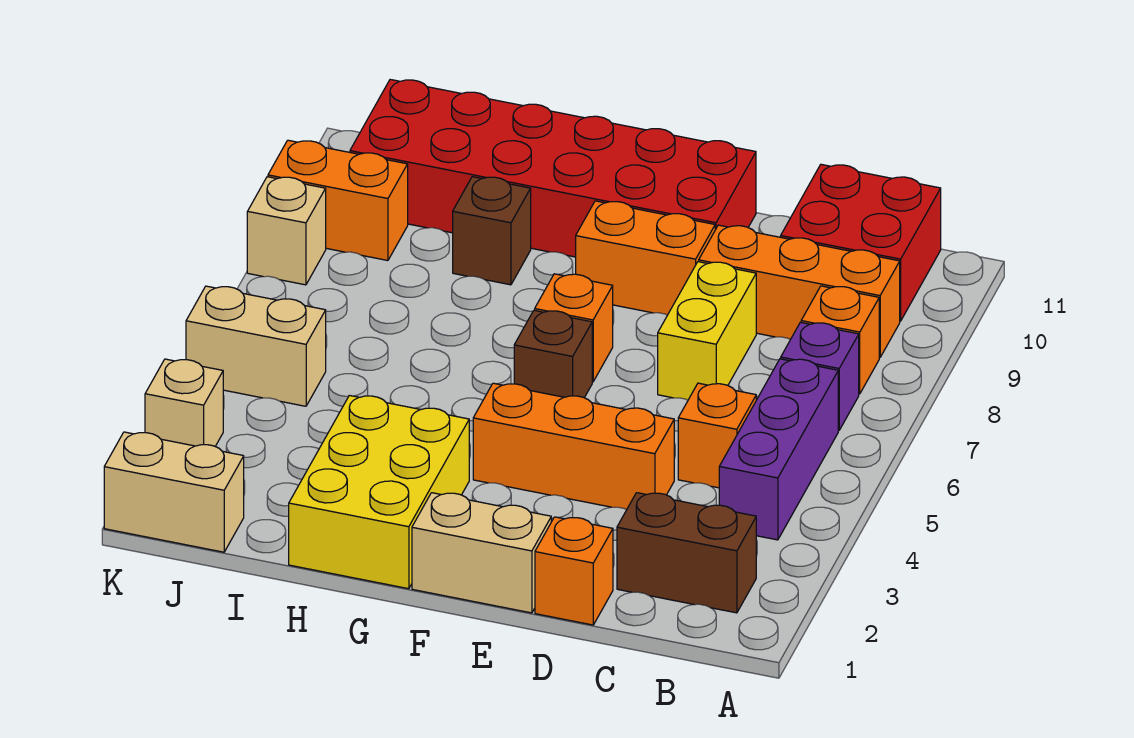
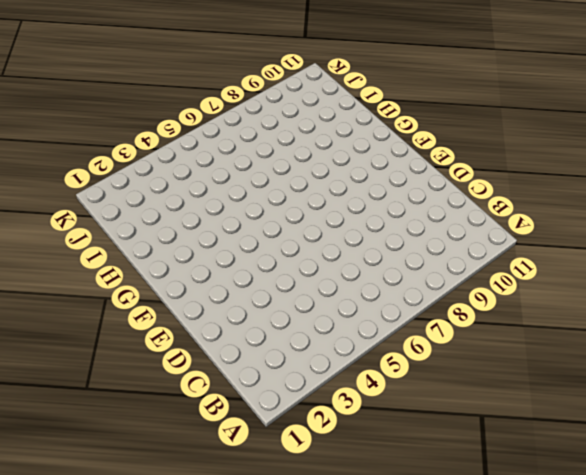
none -> brown brick B2:C2 level 1
none -> purple brick B4:B6 level 1
none -> purple brick B7 level 1

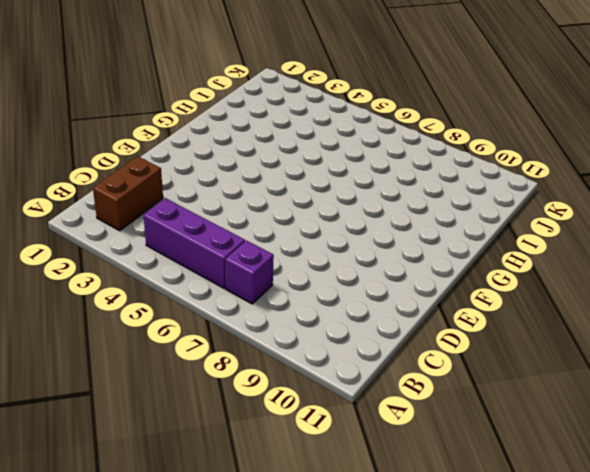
none -> orange brick B8 level 1
none -> orange brick B9:D9 level 1
none -> red brick B10:C11 level 1

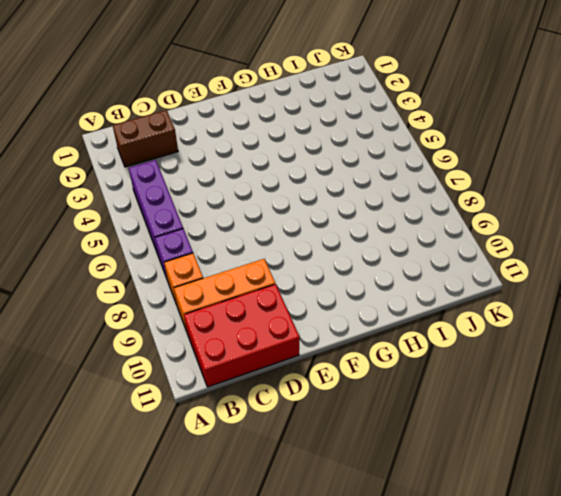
red brick B10:D11 level 1 -> red brick B10:C11 level 1
none -> orange brick C5 level 1
none -> orange brick D1 level 1
none -> orange brick D4:F4 level 1

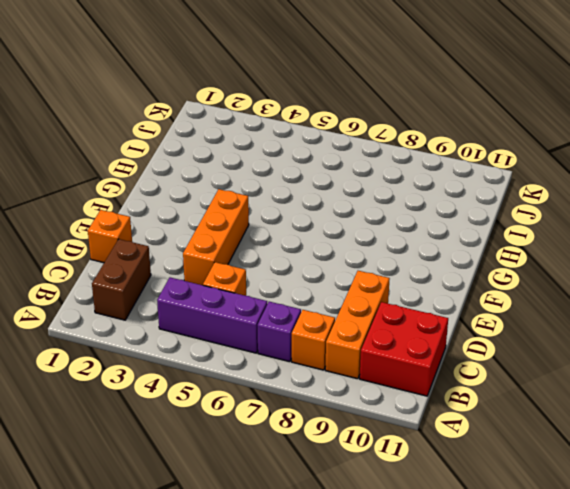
none -> yellow brick D7:D8 level 1
none -> tan brick E1:F1 level 1
none -> orange brick E9:F9 level 1

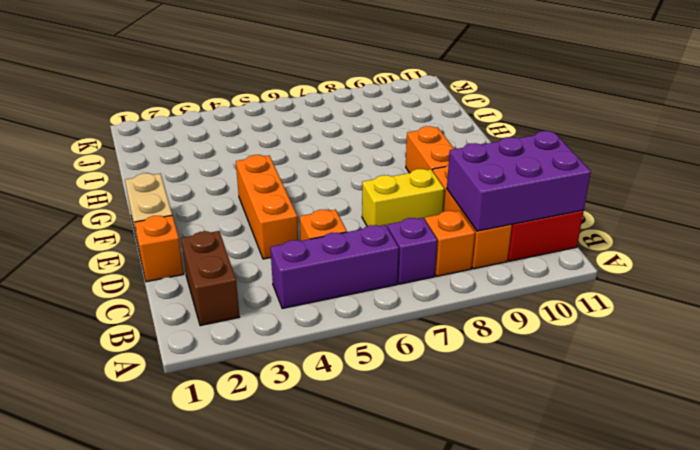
purple brick B9:C11 level 2 -> none
none -> red brick E10:J11 level 1
none -> brown brick F6 level 1
none -> orange brick F7 level 1

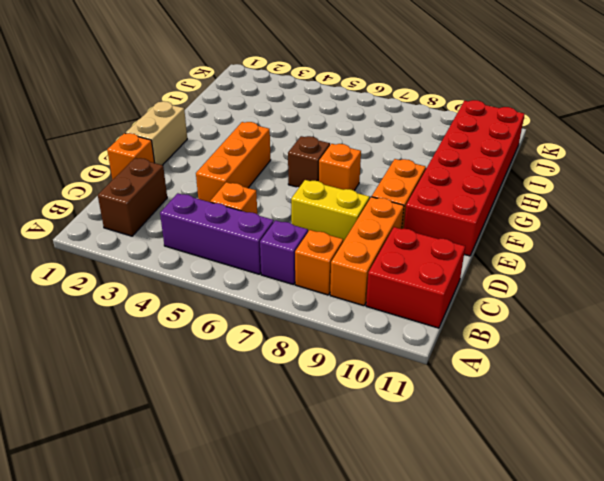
none -> yellow brick G1:H3 level 1
none -> brown brick H9 level 1
none -> tan brick J1:K1 level 1

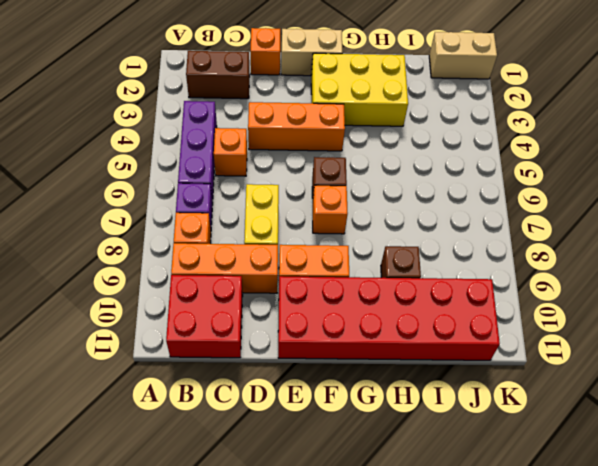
yellow brick F2:H3 level 1 -> yellow brick G1:H3 level 1
none -> tan brick J5:K5 level 1
none -> orange brick J9:K9 level 1
none -> tan brick K3 level 1

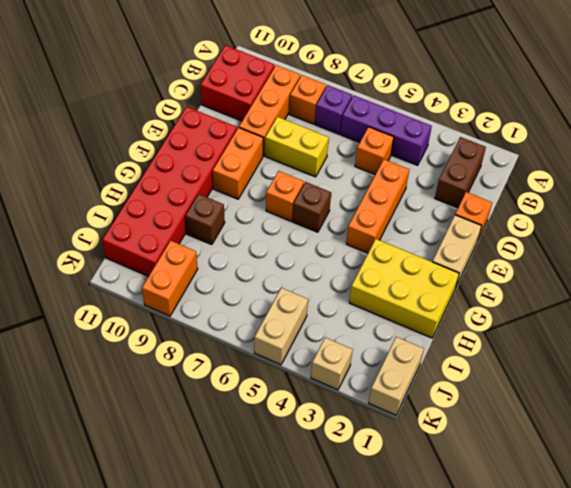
none -> tan brick K8 level 1

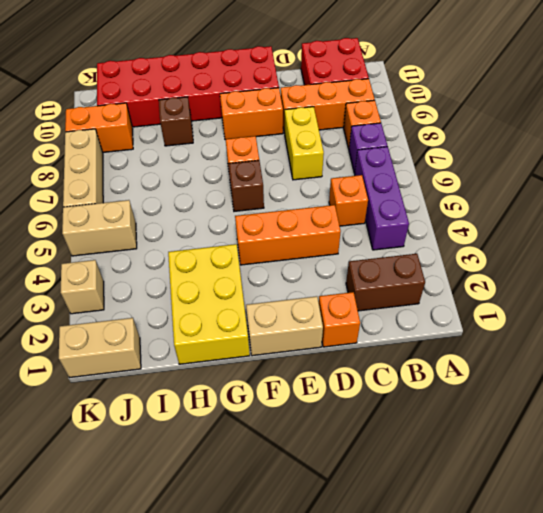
tan brick K6:K8 level 1 -> tan brick K8 level 1

